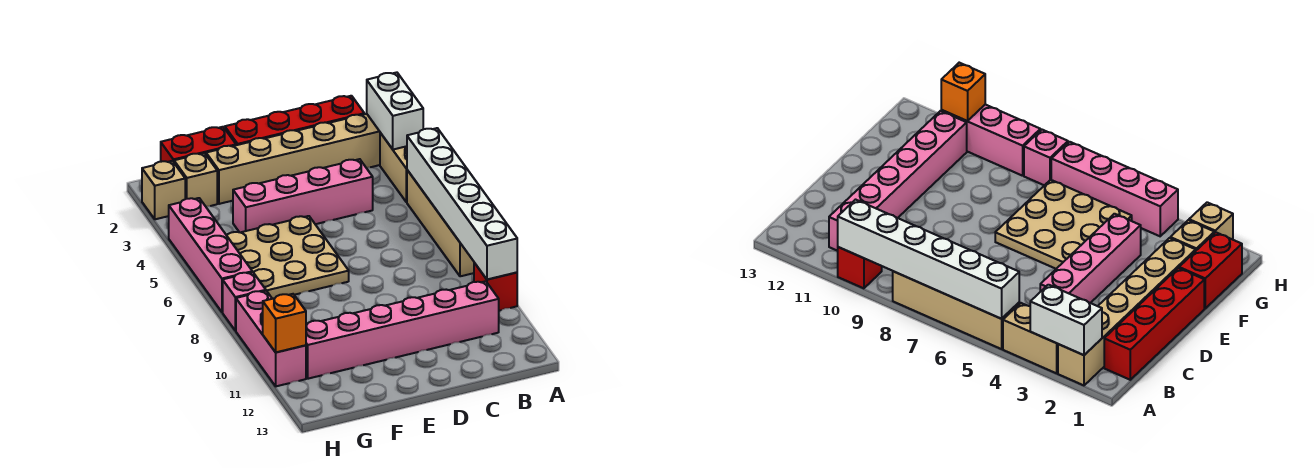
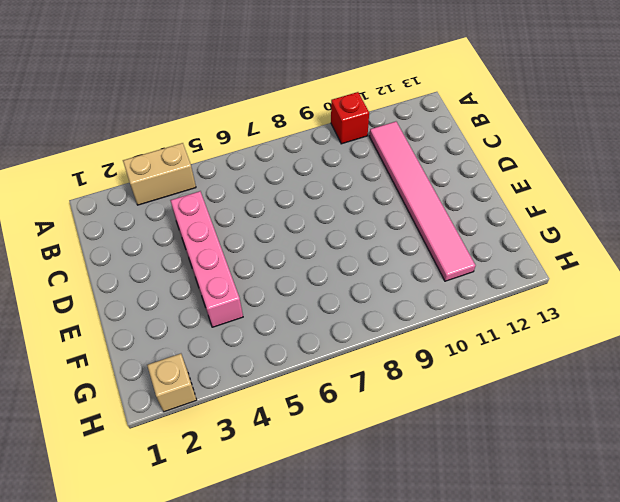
pink tile B11:G11 level 1 -> pink brick B11:G11 level 1
none -> tan brick A2:F2 level 1
none -> tan brick A5:A8 level 1
none -> red brick B1:E1 level 1

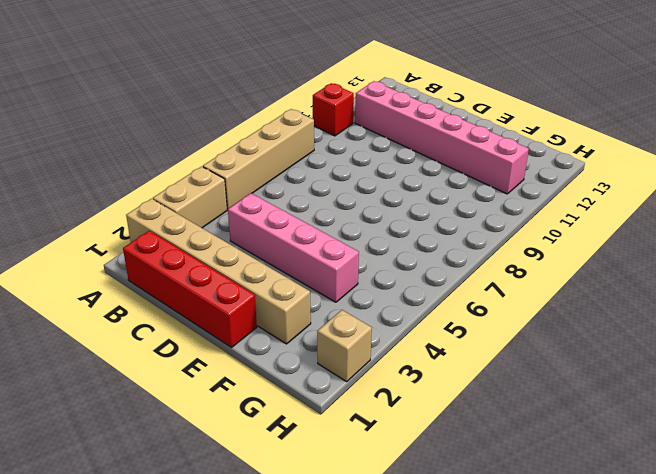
none -> tan plate E5:G7 level 1
none -> red brick F1:G1 level 1
none -> tan brick G2 level 1

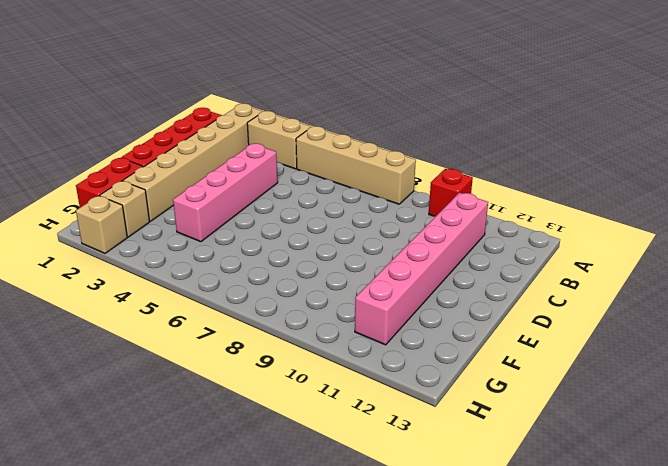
none -> tan plate E5:G7 level 1
none -> pink brick H4:H7 level 1
none -> pink brick H8 level 1

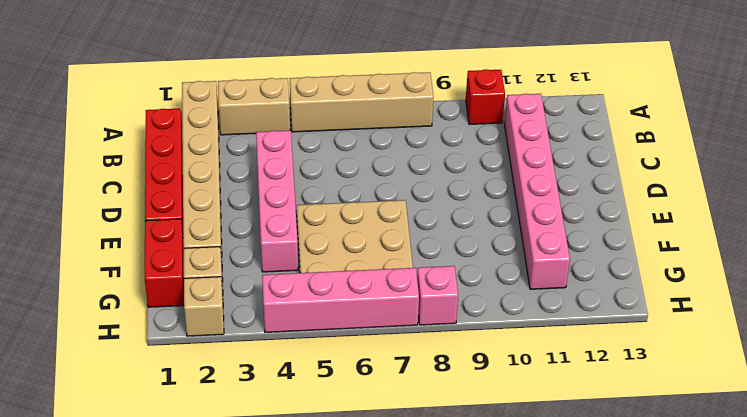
none -> pink brick H9:H11 level 1
none -> white brick A2:A3 level 2
none -> white brick A5:A10 level 2

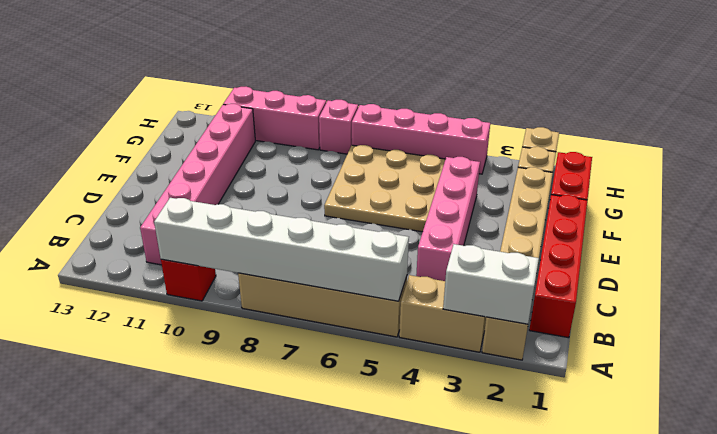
none -> orange brick H11 level 2

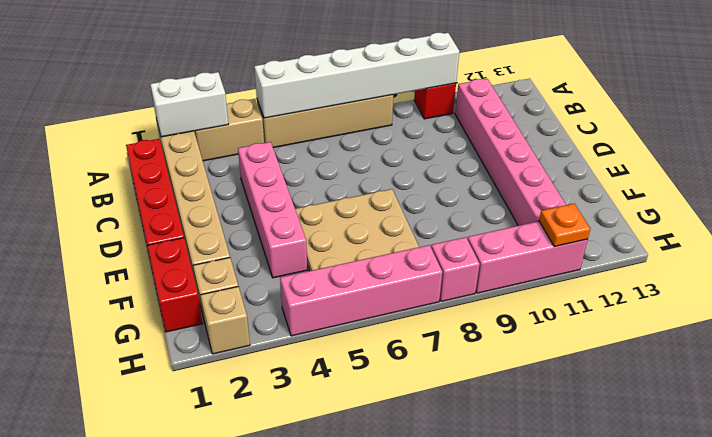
orange plate H11 level 2 -> orange brick H11 level 2

